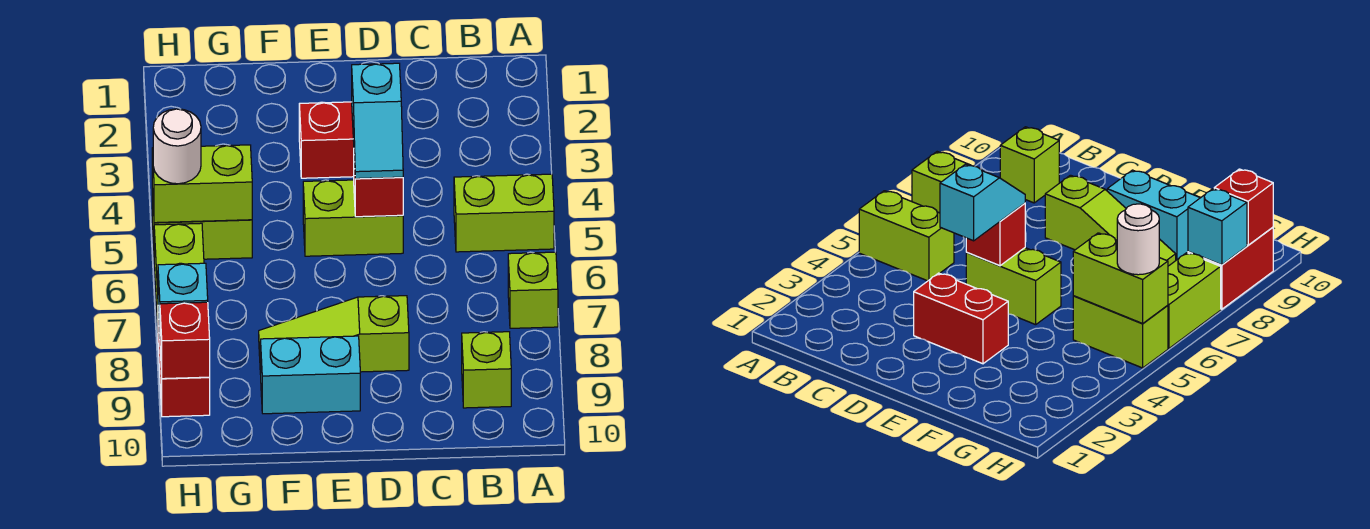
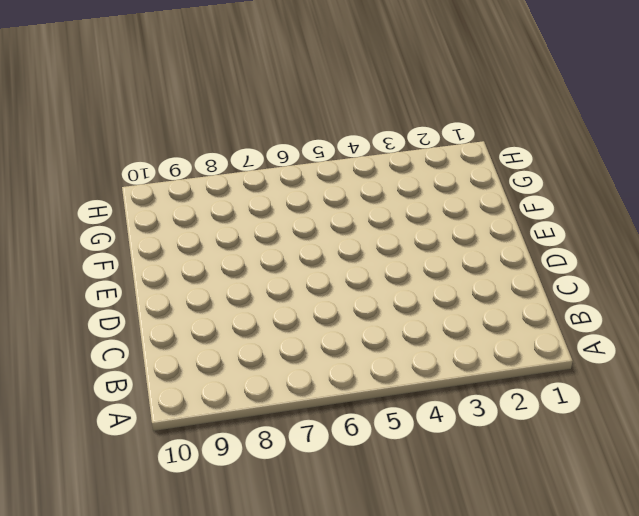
none -> lime brick A5:B5 level 1
none -> lime brick A7 level 1
none -> lime brick B9 level 1

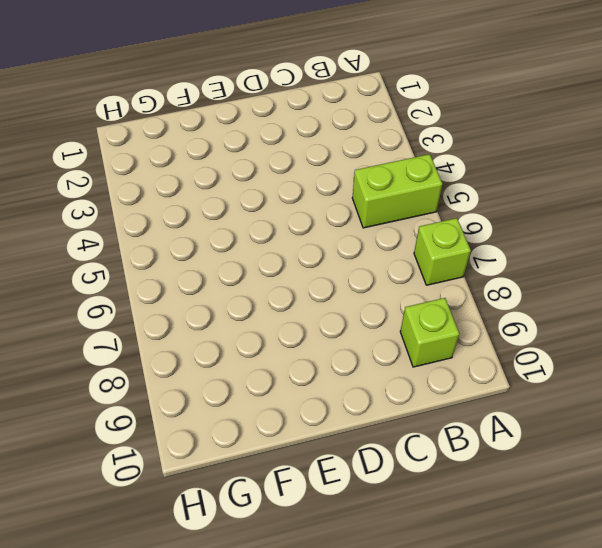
none -> red brick D3:E3 level 1
none -> lime brick D5:E5 level 1
none -> lime slope D8:F8 level 1 top D

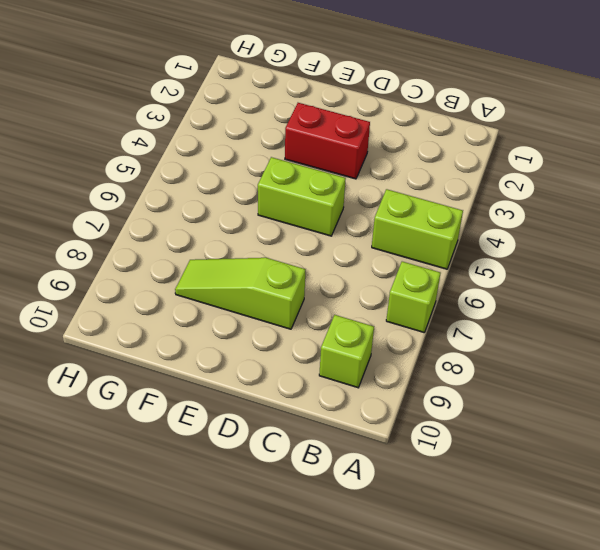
none -> cyan brick E9:F9 level 1
none -> lime brick G5:H5 level 1
none -> lime brick H6:H7 level 1

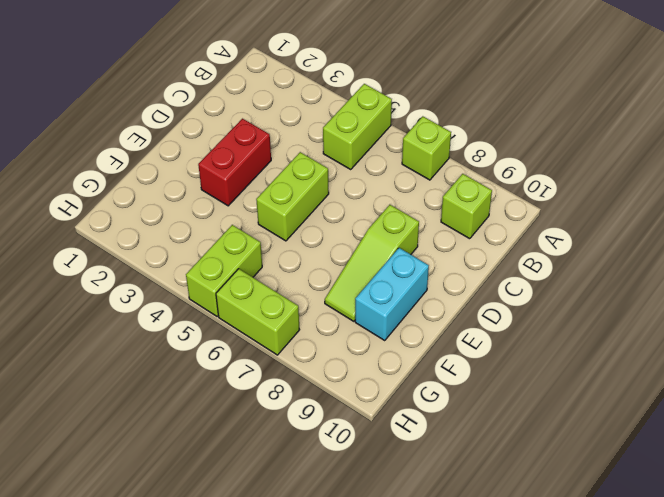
none -> red brick H8:H9 level 1
none -> red brick D5 level 2
none -> lime brick G5:H5 level 2

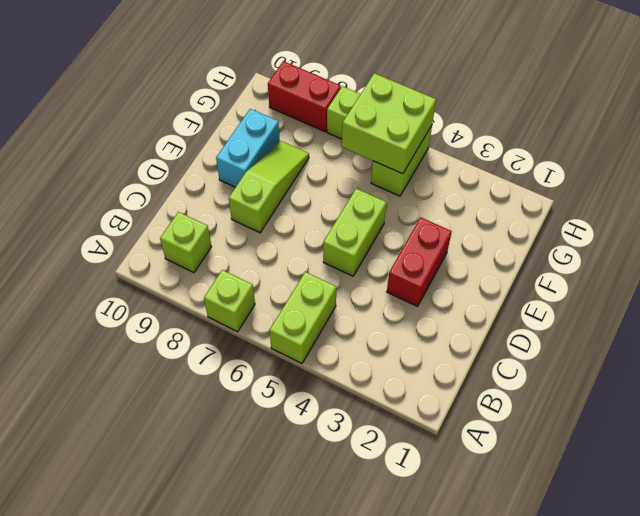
lime brick G5:H6 level 2 -> lime brick G5:H5 level 2
none -> red brick D5 level 2
none -> cyan brick H8 level 2
none -> red brick H9 level 2

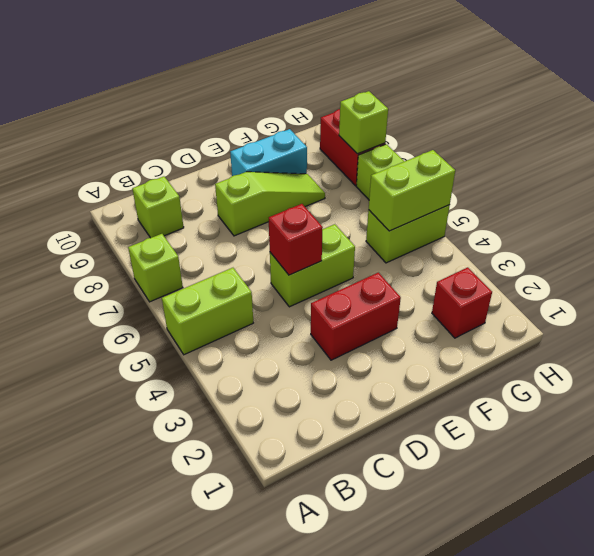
red brick G2 level 1 -> red brick H9 level 2
lime brick H8 level 2 -> cyan brick H8 level 2
none -> cyan slope D4:D5 level 3 top 4
none -> white round brick H5 level 3

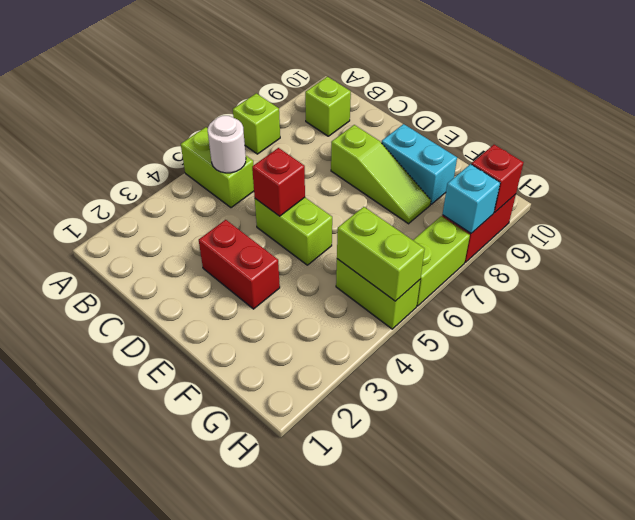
white round brick B5 level 2 -> white round brick H5 level 3
none -> cyan slope D4:D5 level 3 top 4

